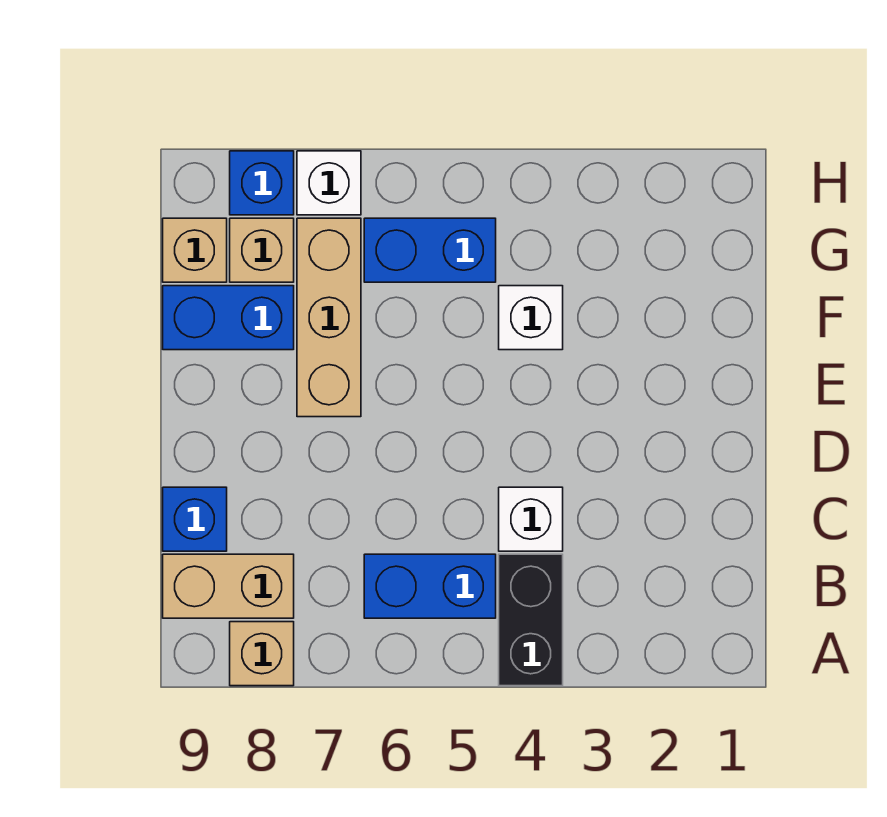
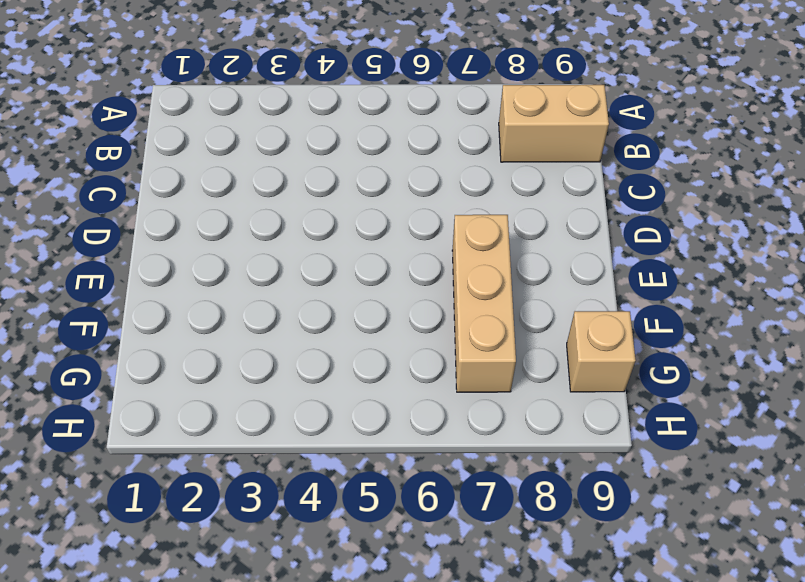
none -> black brick A4:B4 level 1
none -> tan brick A8 level 1
none -> blue brick B5:B6 level 1

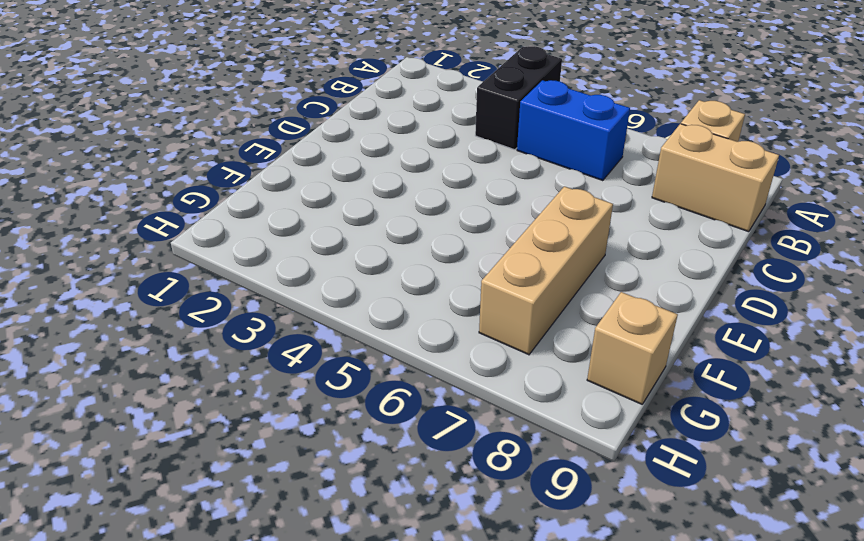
none -> white brick C4 level 1
none -> blue brick C9 level 1
none -> white brick F4 level 1

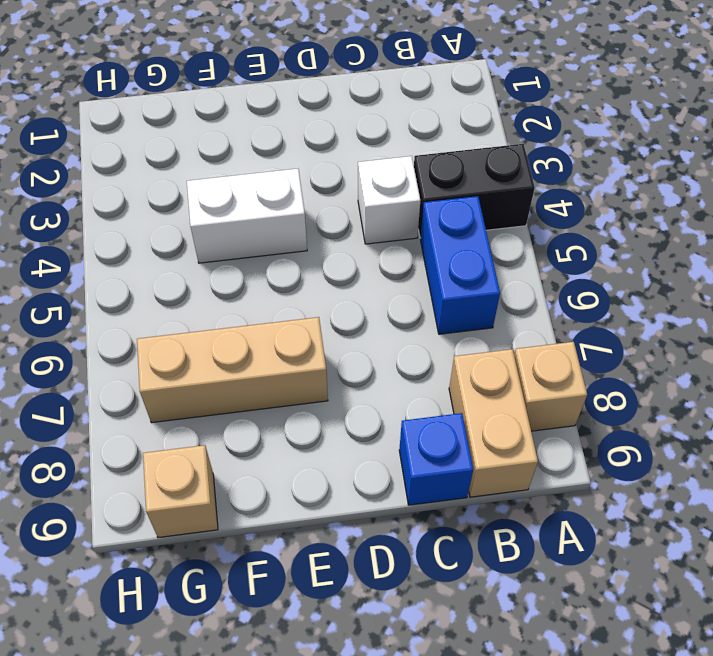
white brick E4:F4 level 1 -> white brick F4 level 1
none -> blue brick F8:F9 level 1
none -> blue brick G5:G6 level 1
none -> tan brick G8 level 1

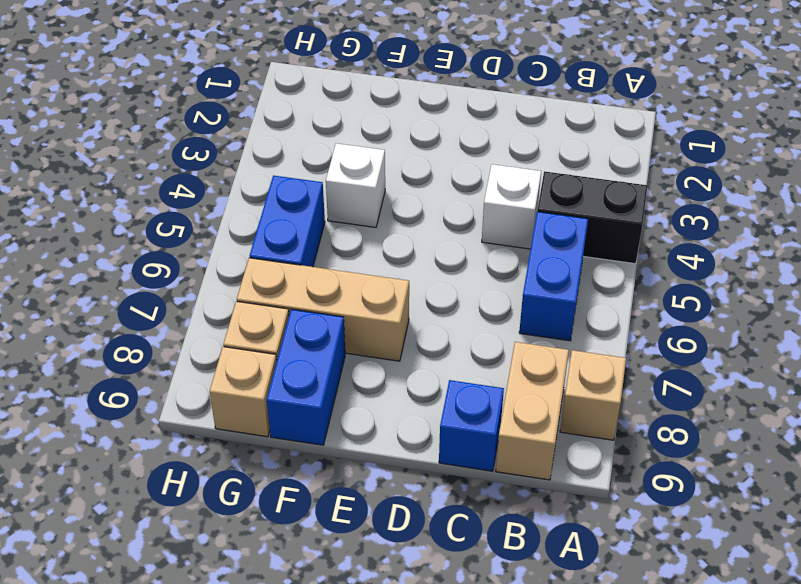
none -> white brick H7 level 1
none -> blue brick H8 level 1

